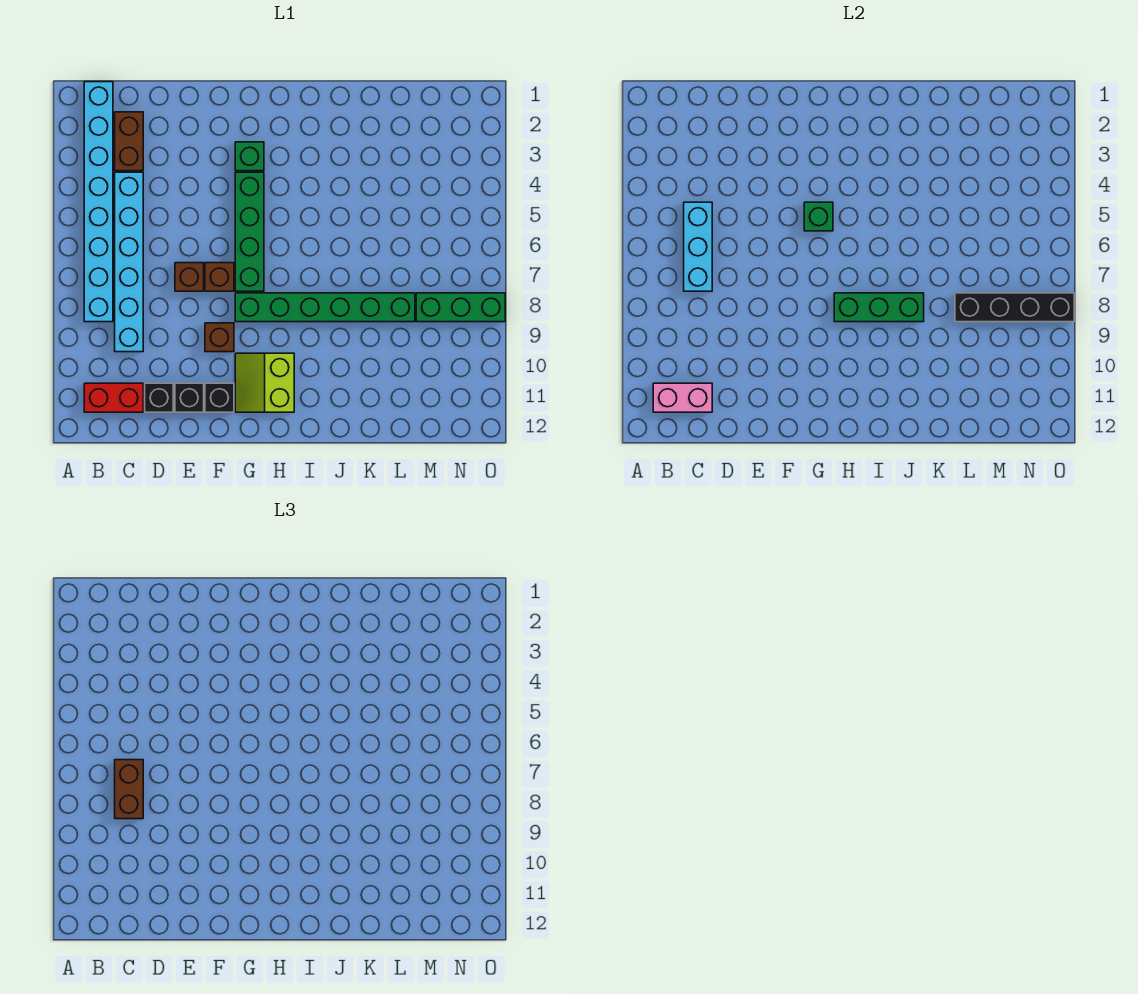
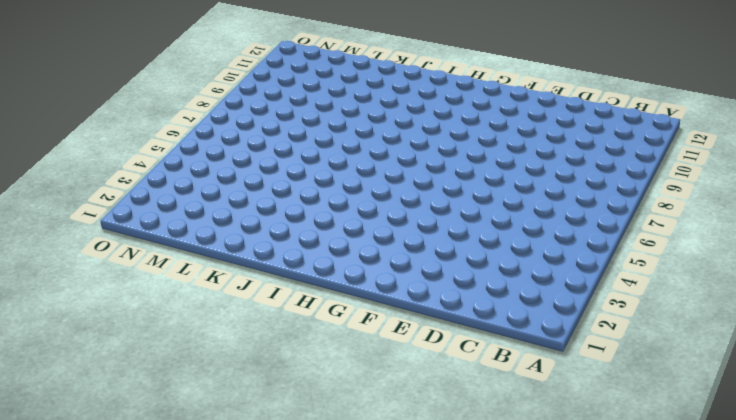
none -> cyan brick B1:B8 level 1
none -> red brick B11:C11 level 1
none -> brown brick C2:C3 level 1

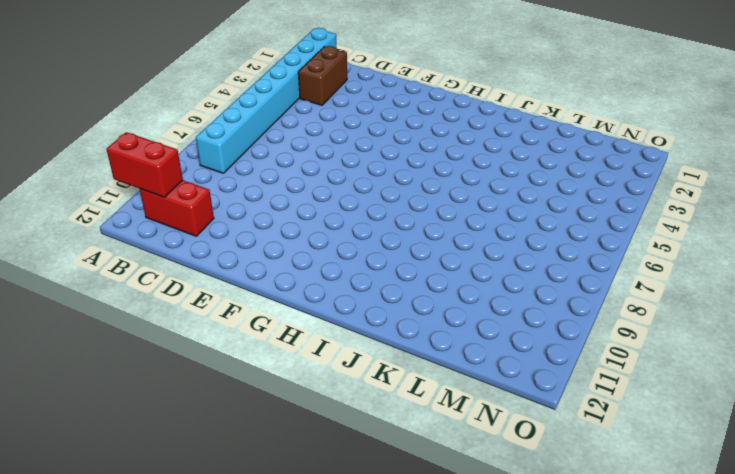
red brick A11:B11 level 2 -> pink brick B11:C11 level 2
none -> cyan brick C4:C9 level 1
none -> black brick D11 level 1
none -> brown brick E7 level 1

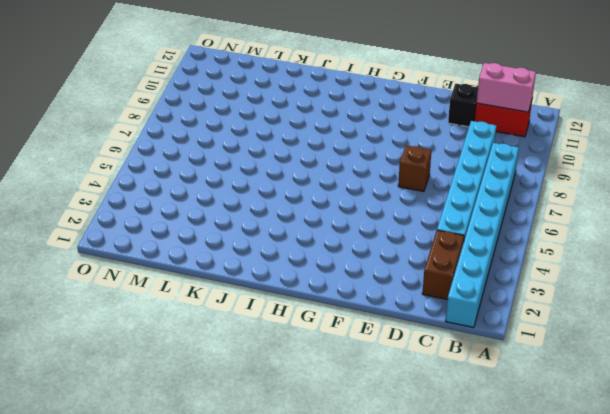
none -> black brick E11 level 1
none -> brown brick F7 level 1
none -> brown brick F9 level 1

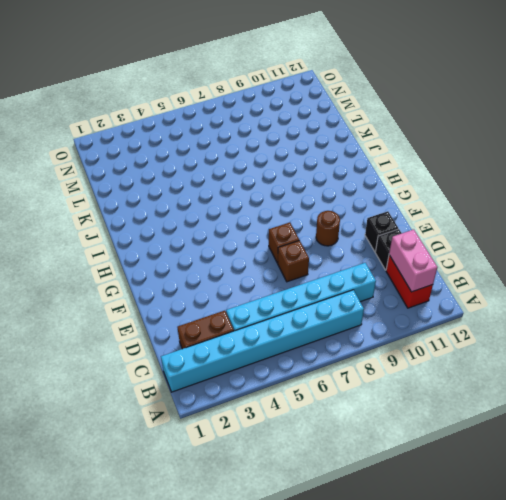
brown round brick F9 level 1 -> brown brick F9 level 1
none -> black brick F11 level 1
none -> green brick G3 level 1
none -> green brick G4:G7 level 1

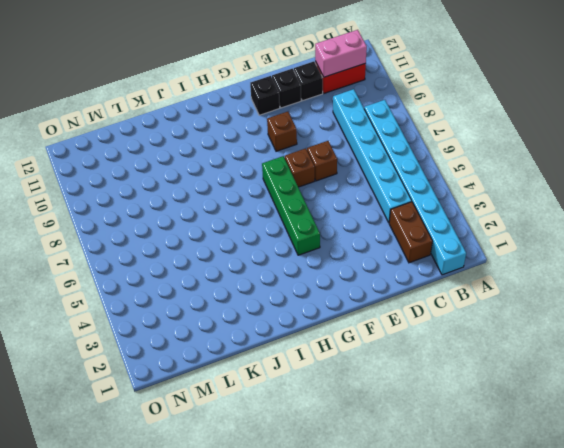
none -> green brick G3 level 1
none -> green brick G8:L8 level 1
none -> lime slope G10:H11 level 1 top H

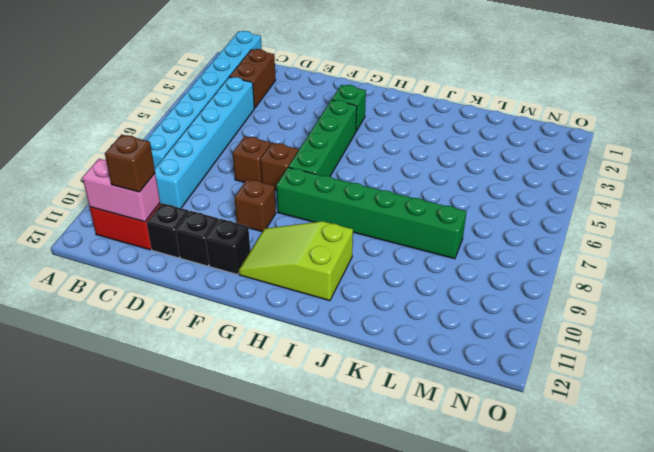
brown brick C11 level 3 -> none
lime slope G10:I11 level 1 top I -> lime slope G10:H11 level 1 top H
none -> green brick M8:O8 level 1
none -> cyan brick C5:C7 level 2
none -> green brick G5 level 2

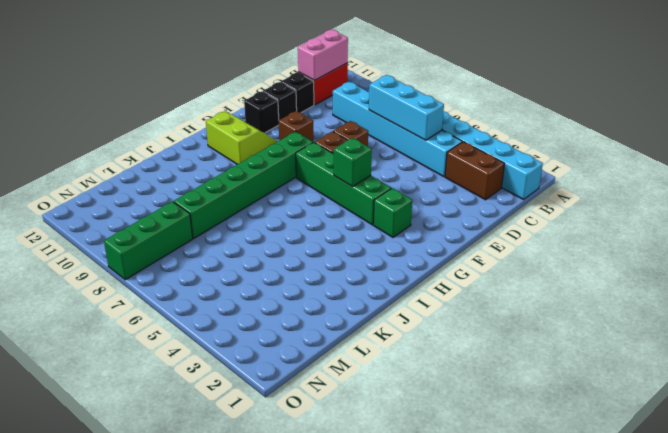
none -> green brick H8:J8 level 2
none -> black brick L8:O8 level 2
none -> brown brick C7:C8 level 3

